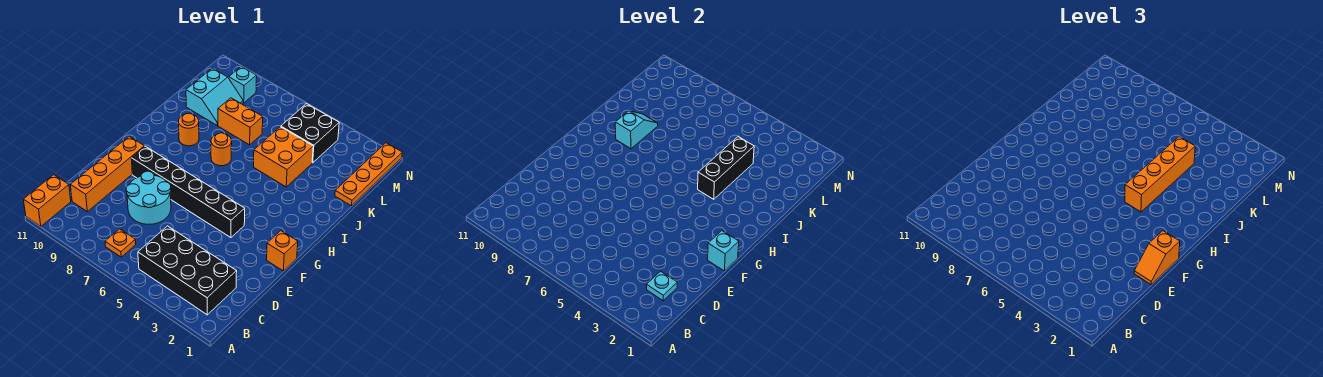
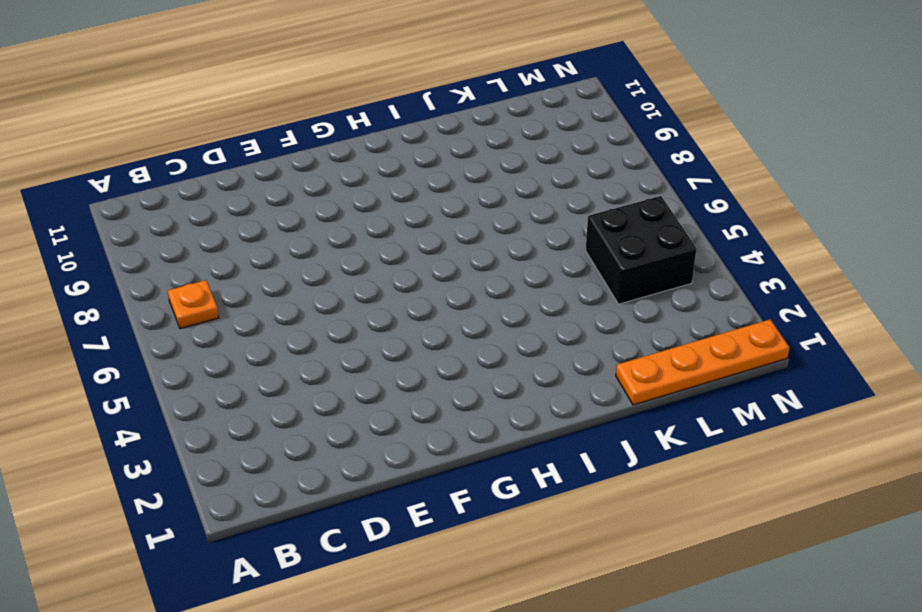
none -> orange brick A11:B11 level 1
none -> black brick B2:C5 level 1
none -> orange brick C10:F10 level 1

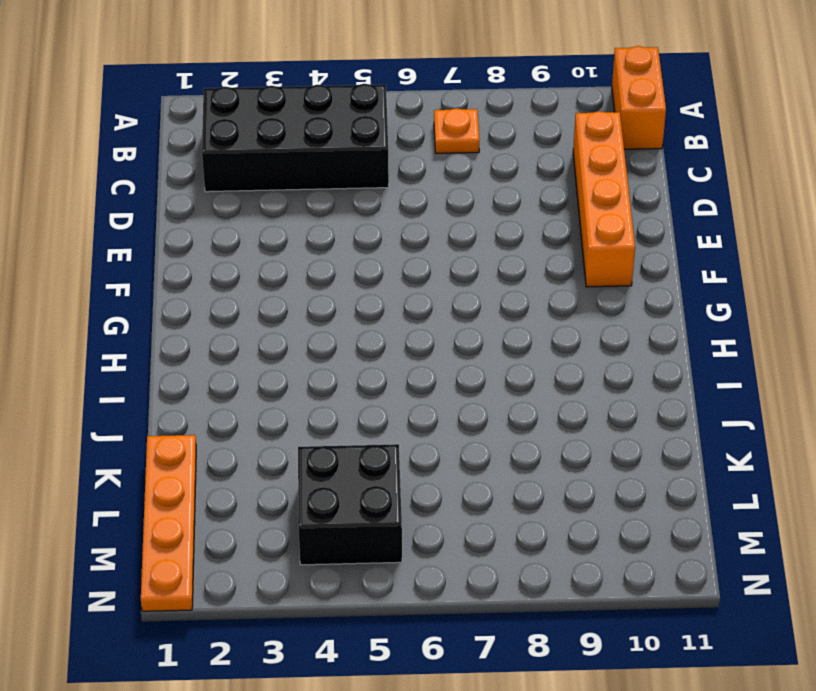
none -> cyan round brick D7:E8 level 1
none -> orange brick F1 level 1
none -> black brick F4:F9 level 1

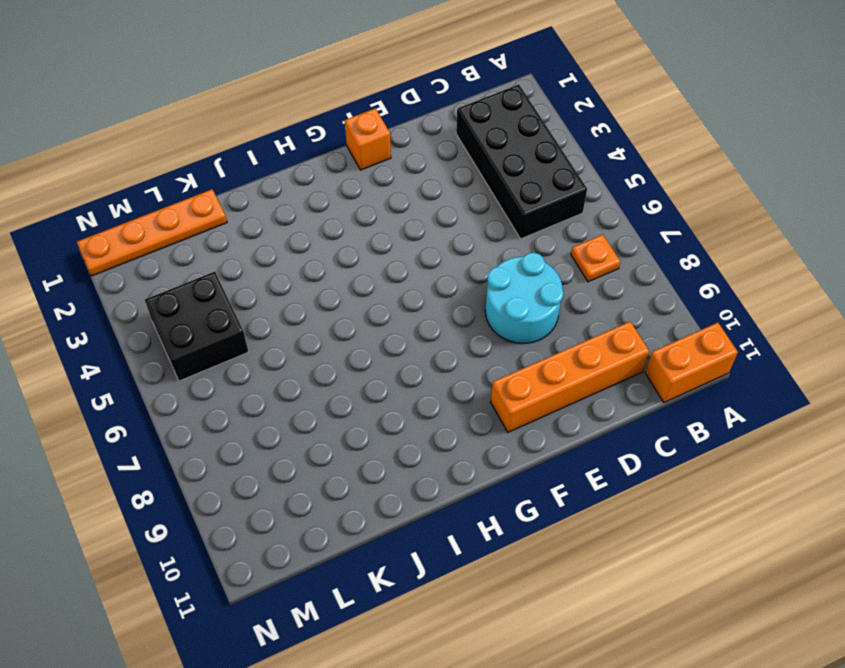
none -> black brick F4:F9 level 1
none -> orange round brick I7 level 1
none -> orange round brick I9 level 1

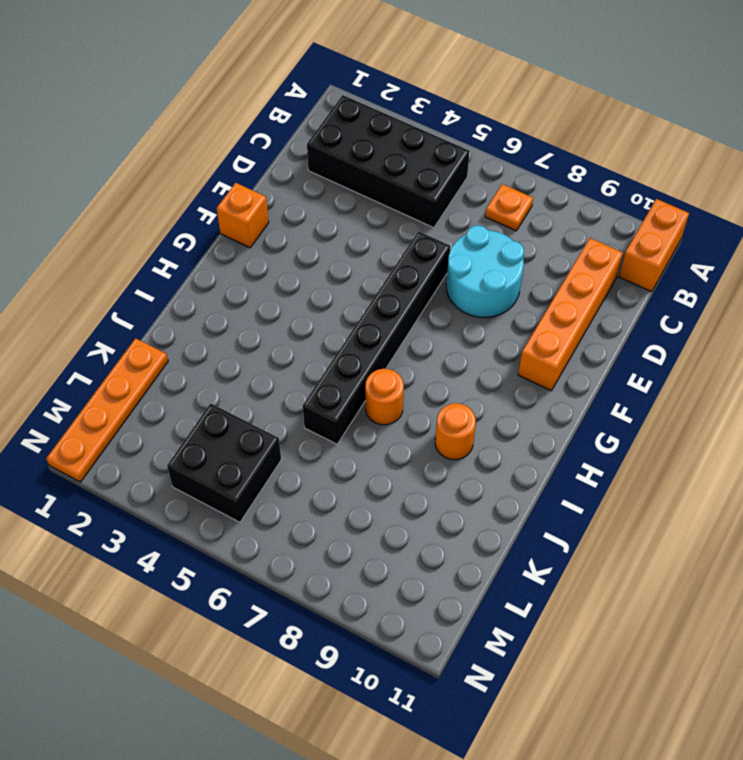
black brick E6:J6 level 1 -> black brick F4:F9 level 1
none -> orange brick J4:K5 level 1
none -> orange brick K7:K8 level 1
none -> cyan slope K9:L10 level 1 top 10

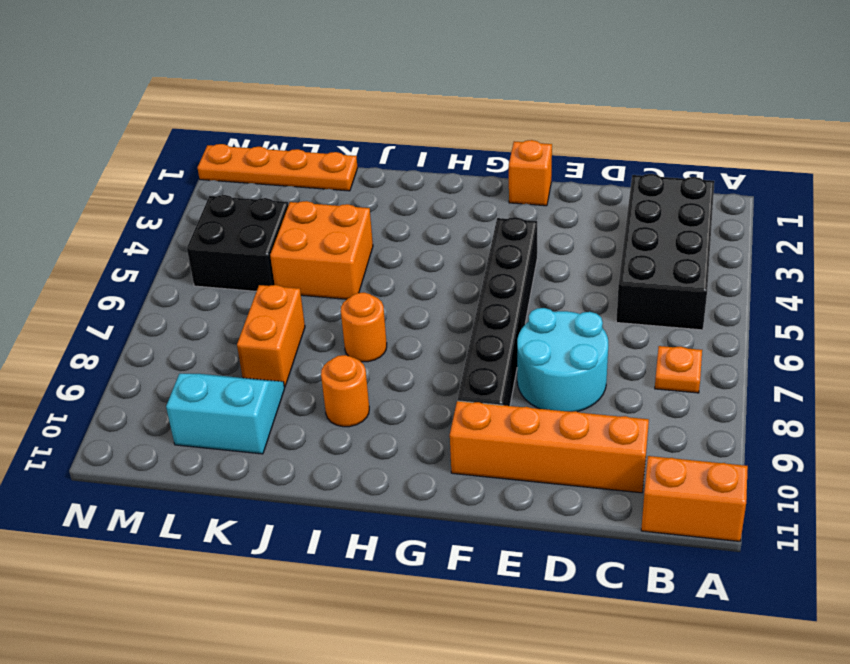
none -> cyan brick M9 level 1
none -> cyan plate C2 level 2
none -> cyan brick F1 level 2

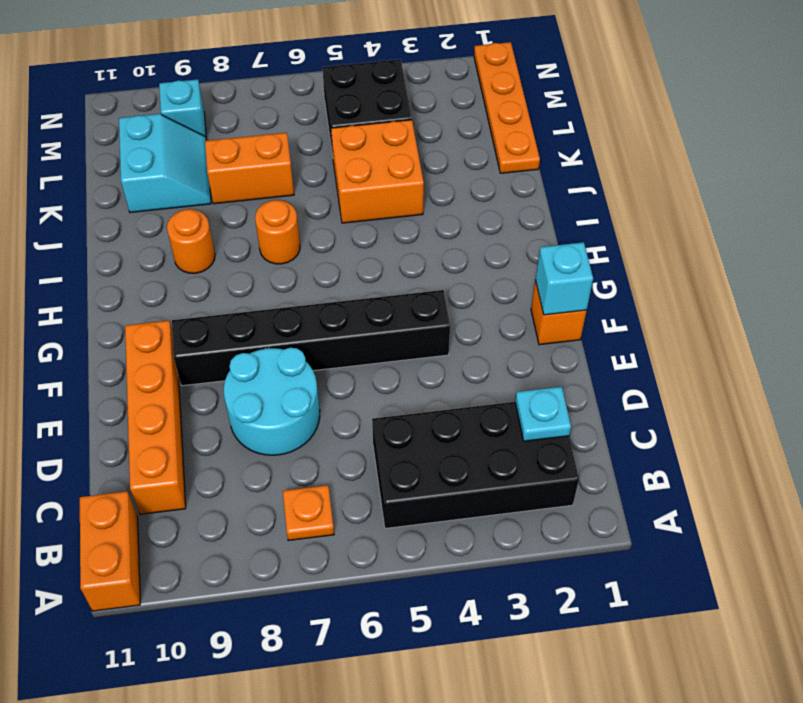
none -> black brick I4:K4 level 2
none -> cyan slope I9:J9 level 2 top I
none -> orange slope E1:F1 level 3 top F

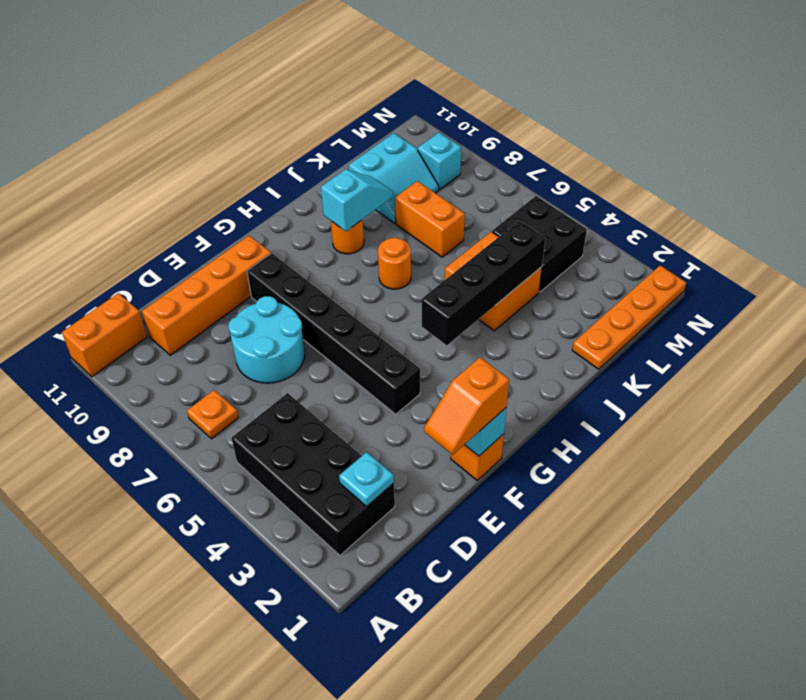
black brick H4:K4 level 2 -> black brick I4:K4 level 2
none -> orange brick H4:K4 level 3

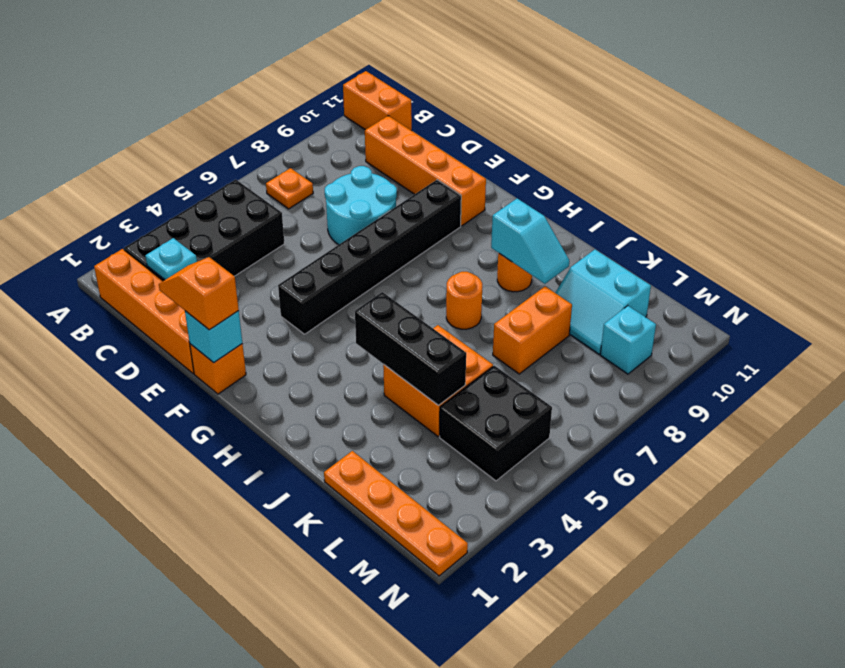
orange brick B1:E1 level 1 -> orange brick H4:K4 level 3

